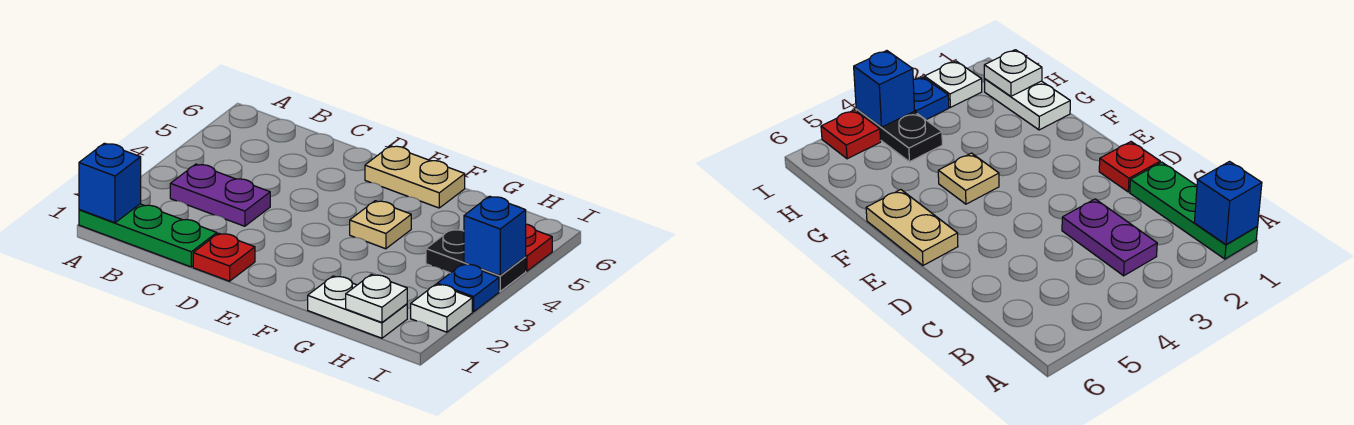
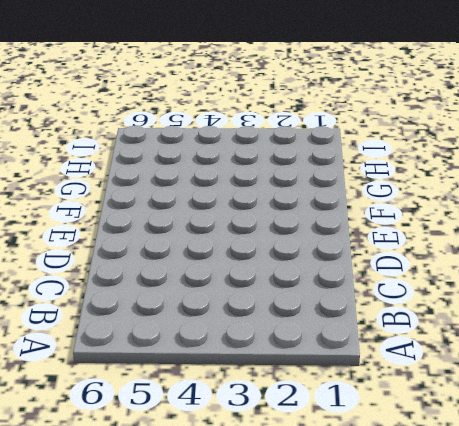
none -> green plate A1:C1 level 1
none -> purple plate B3:C3 level 1
none -> red plate D1 level 1

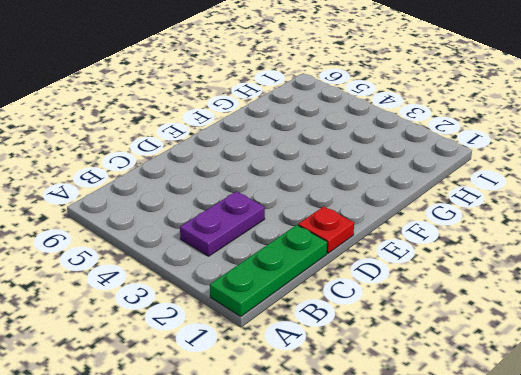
none -> tan plate E6:F6 level 1
none -> tan plate F4 level 1
none -> white plate G1:H1 level 1

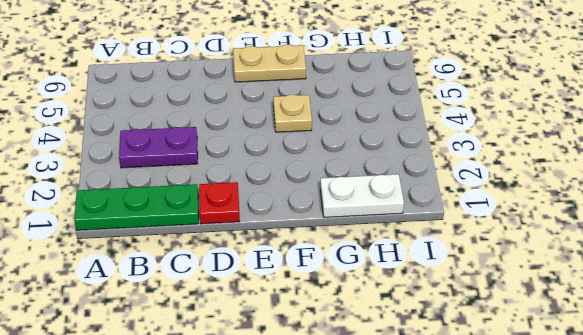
none -> black plate H4:I4 level 1
none -> white plate I2 level 1
none -> blue plate I3 level 1

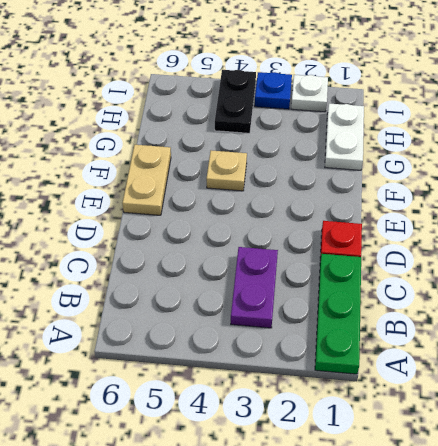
none -> red plate I5 level 1
none -> blue brick A1 level 2
none -> white plate H1 level 2

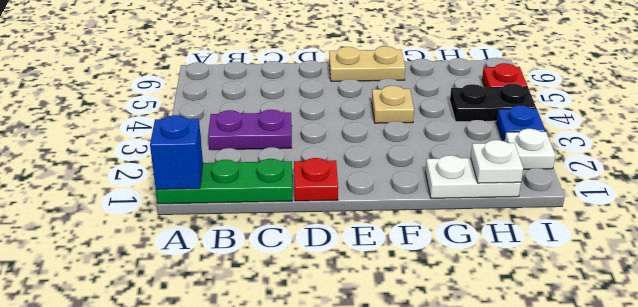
none -> blue brick I4 level 2

